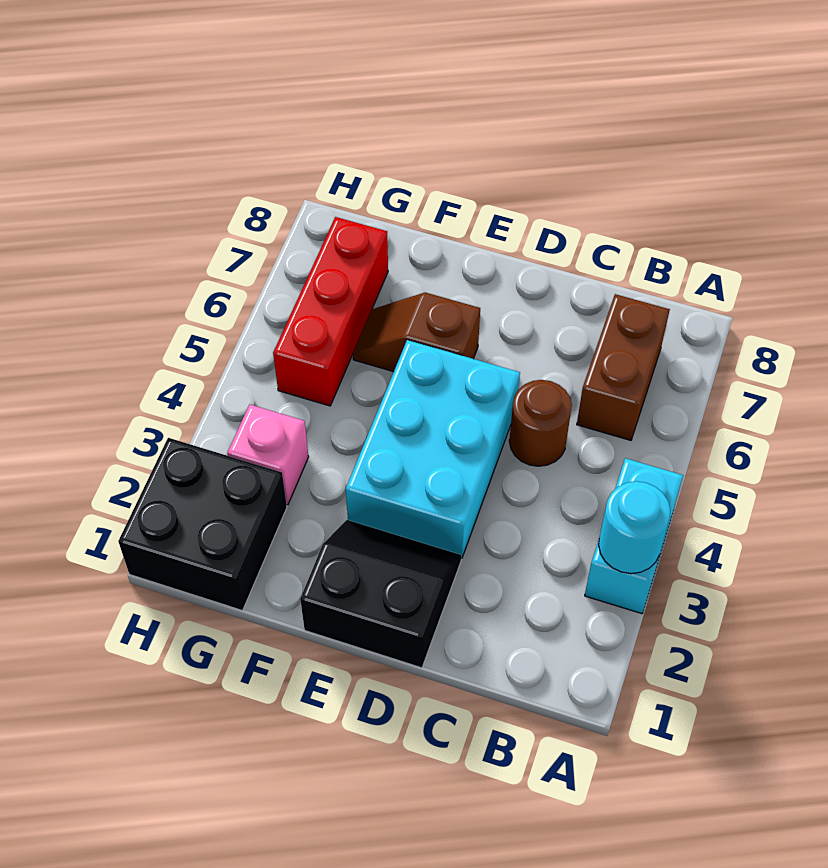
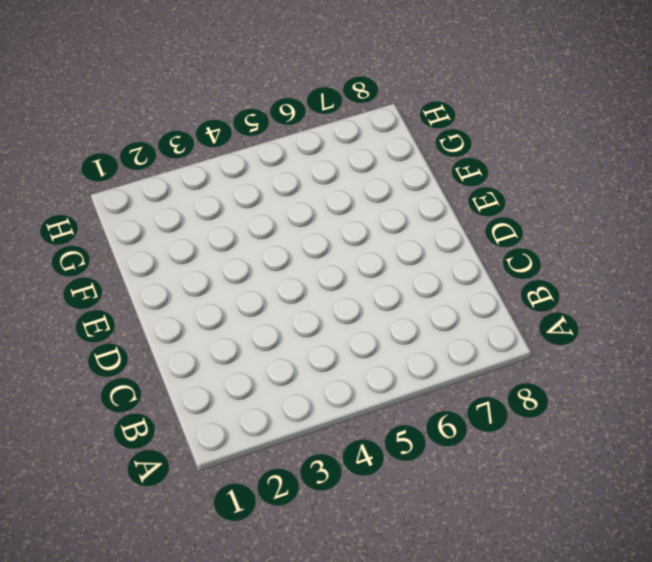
none -> cyan brick A3:A4 level 1
none -> brown brick B6:B7 level 1

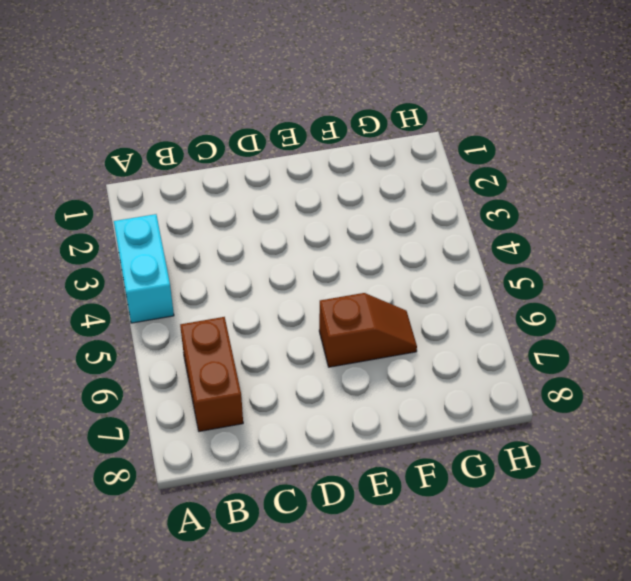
none -> brown round brick C5 level 1
none -> black slope D1:E2 level 1 top 1

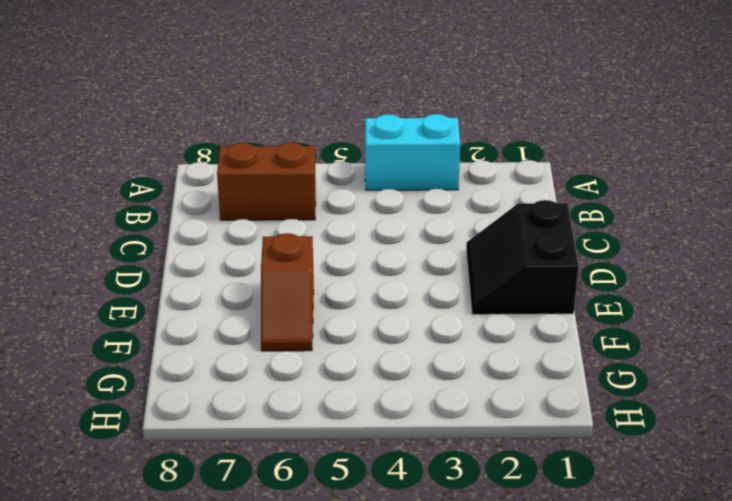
none -> brown round brick C5 level 1
none -> cyan brick D3:E5 level 1

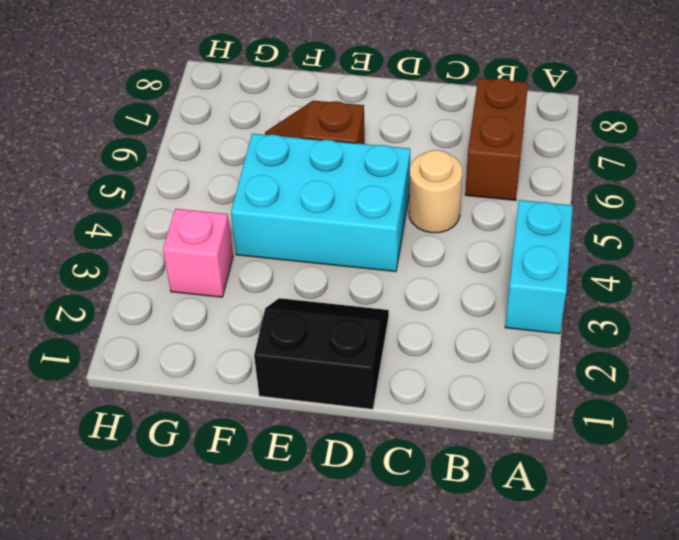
tan round brick C5 level 1 -> brown round brick C5 level 1
cyan brick D4:F5 level 1 -> cyan brick D3:E5 level 1
none -> black brick G1:H2 level 1
none -> red brick G5:G7 level 1

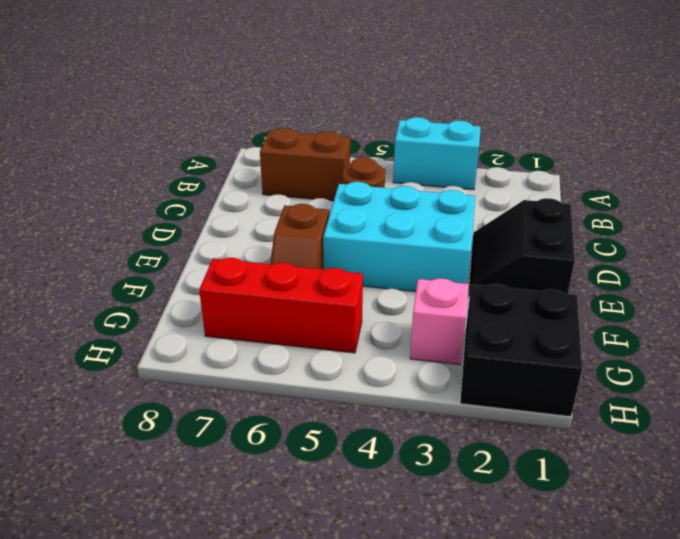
none -> cyan round brick A3 level 2

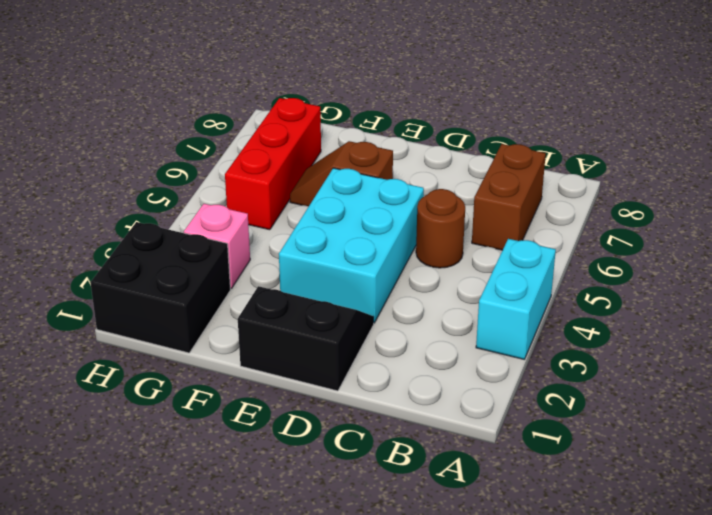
none -> cyan round brick A3 level 2

